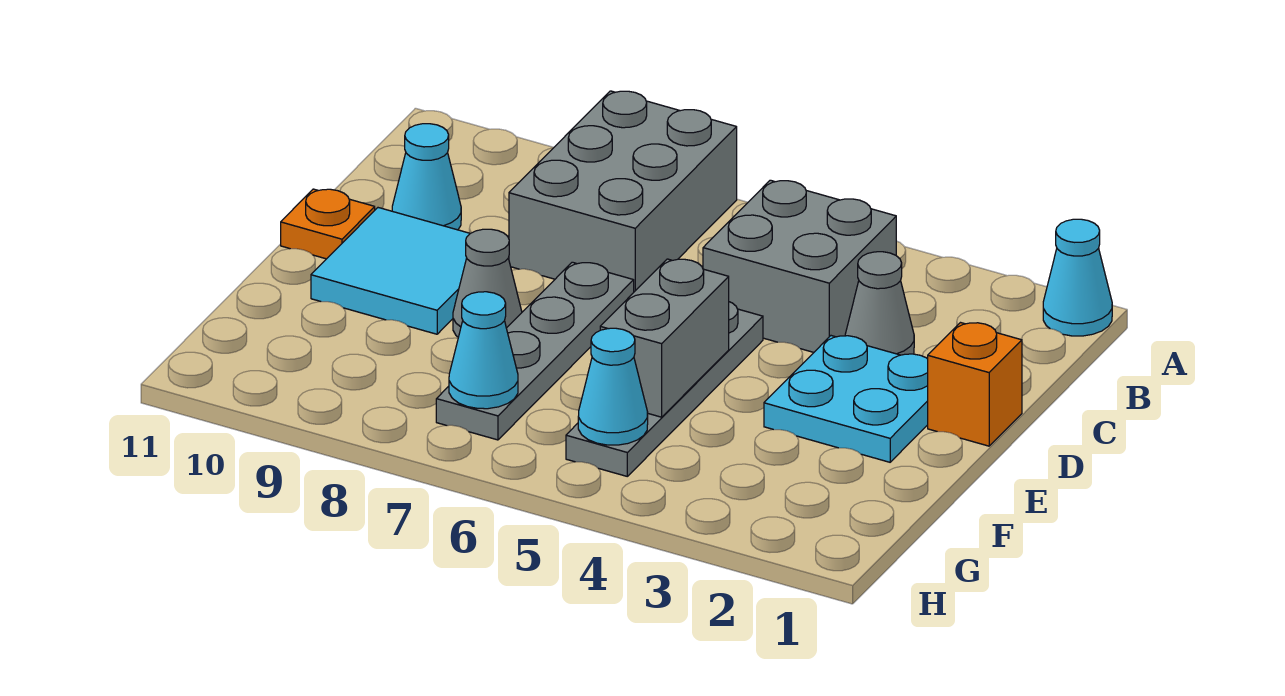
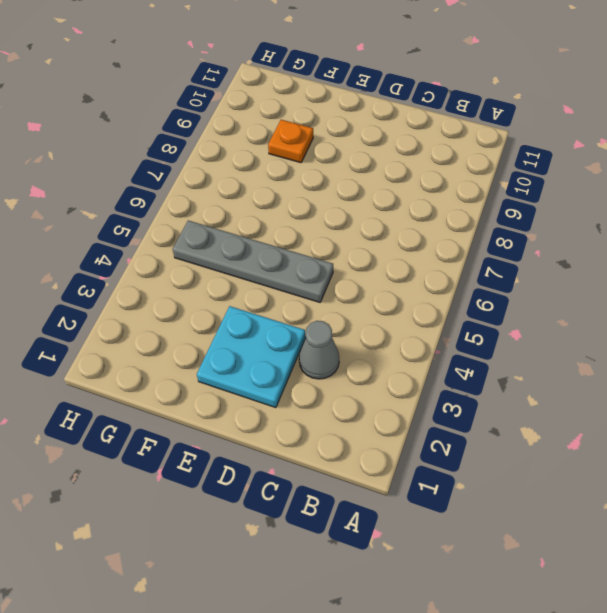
orange plate F9 level 1 -> orange plate D11 level 1
none -> cyan cone A1 level 1
none -> grey brick A7:C8 level 1
none -> grey brick B4:C5 level 1

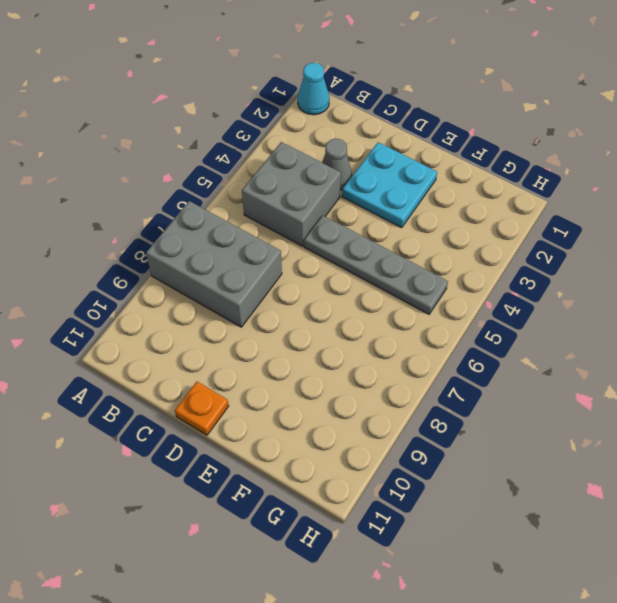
none -> cyan cone C10 level 1
none -> orange brick D1 level 1
none -> grey plate D7:G7 level 1

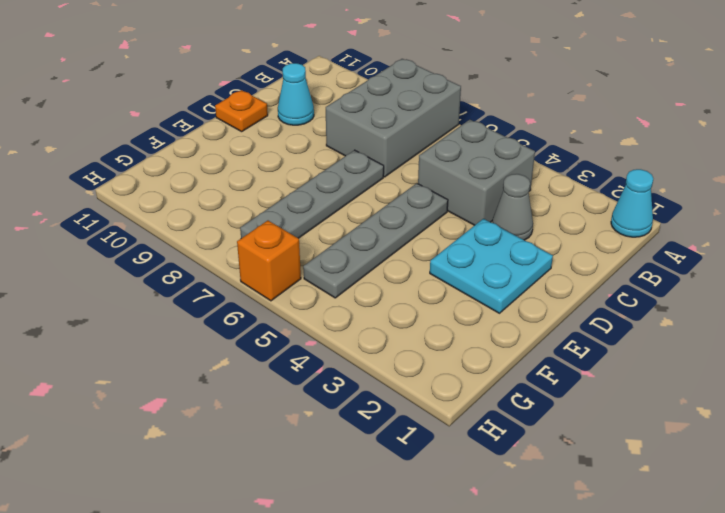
orange brick H6 level 1 -> orange brick D1 level 1
none -> cyan tile D9:E10 level 1
none -> grey cone E8 level 1
none -> grey brick E5:F5 level 2

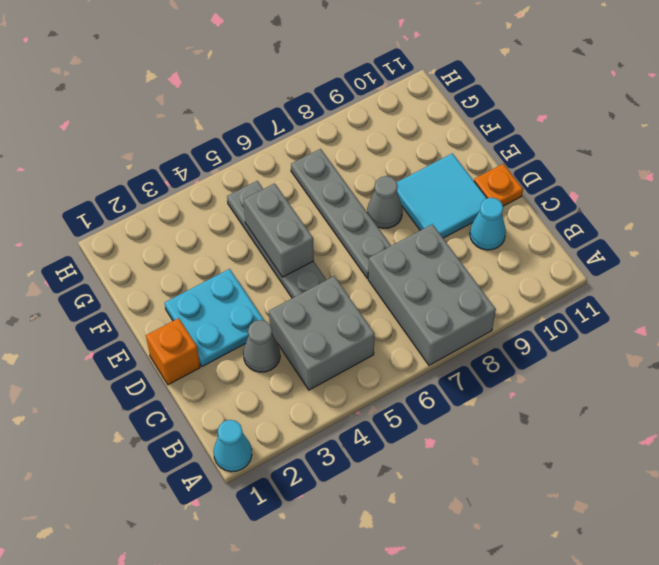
none -> cyan cone G5 level 2
none -> cyan cone G7 level 2

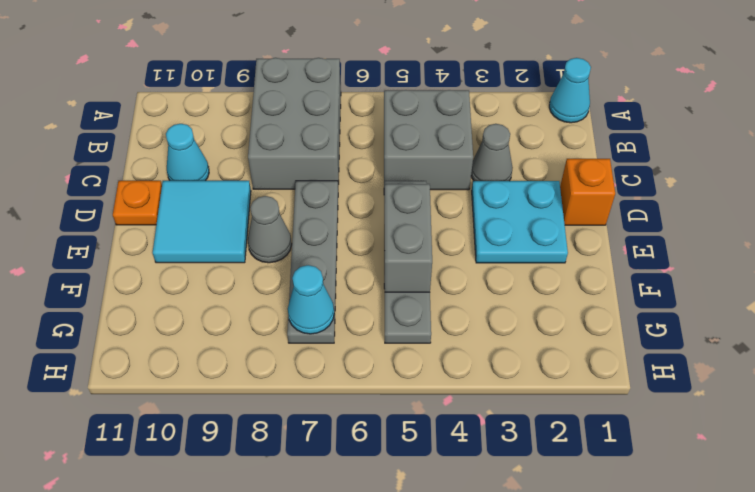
none -> cyan cone G5 level 2

